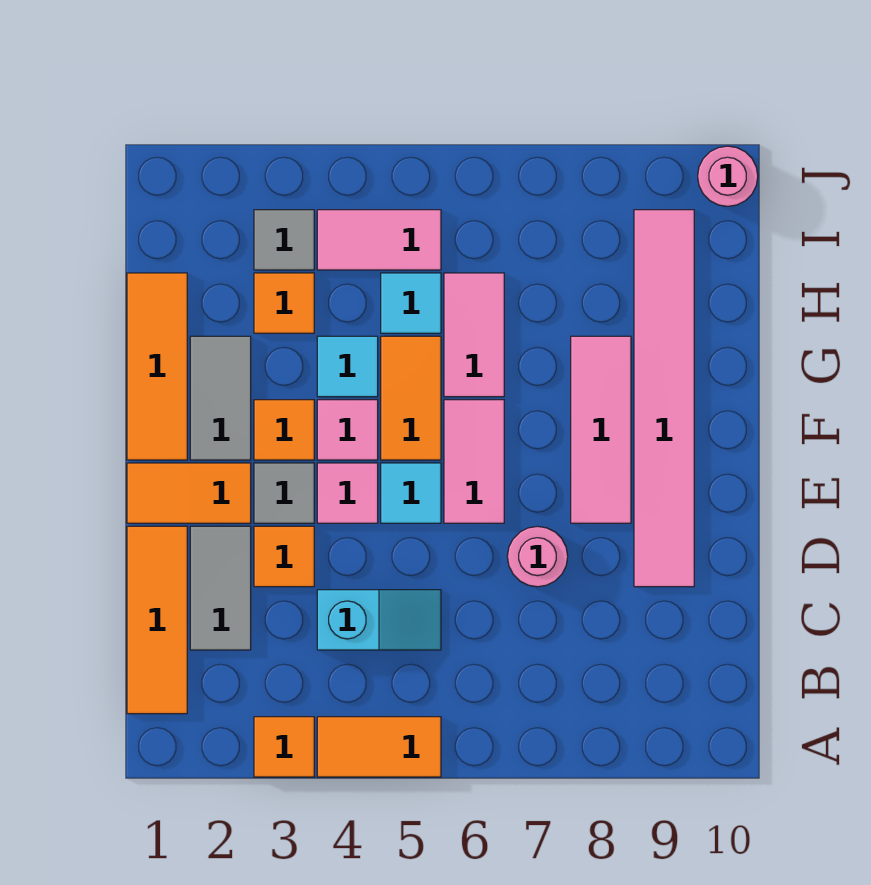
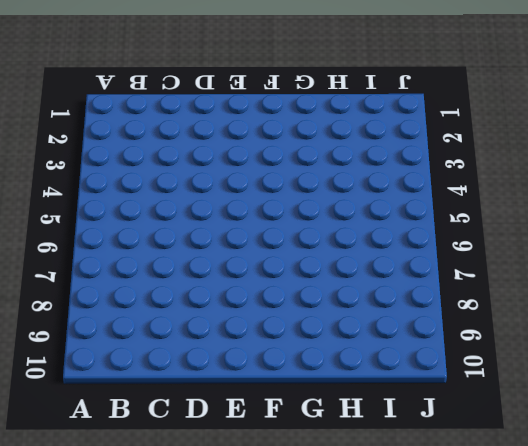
none -> orange tile A3 level 1
none -> orange tile A4:A5 level 1
none -> orange tile B1:D1 level 1

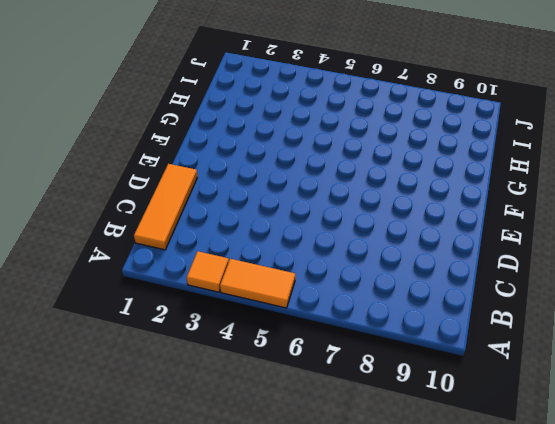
none -> grey tile C2:D2 level 1
none -> cyan slope C4:C5 level 1 top 4
none -> orange tile D3 level 1

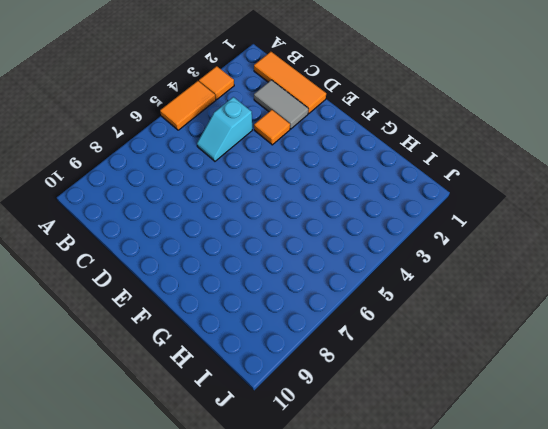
none -> pink round brick D7 level 1
none -> pink tile D9:I9 level 1
none -> orange tile E1:E2 level 1

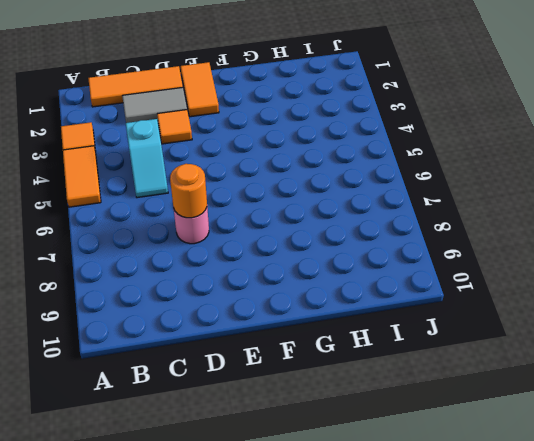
orange round brick D7 level 2 -> none
none -> pink tile D9:I9 level 1
none -> grey tile E3 level 1
none -> pink tile E4 level 1

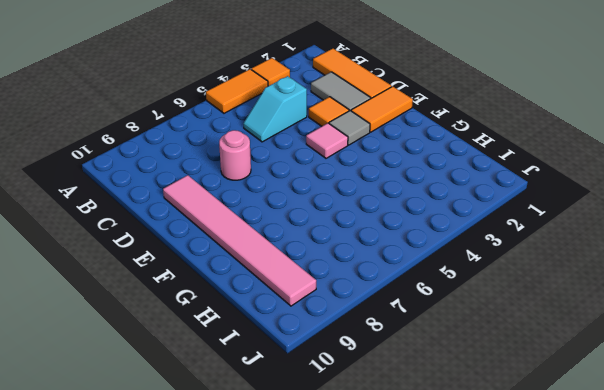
none -> cyan tile E5 level 1
none -> pink tile E6:F6 level 1
none -> pink tile E8:G8 level 1

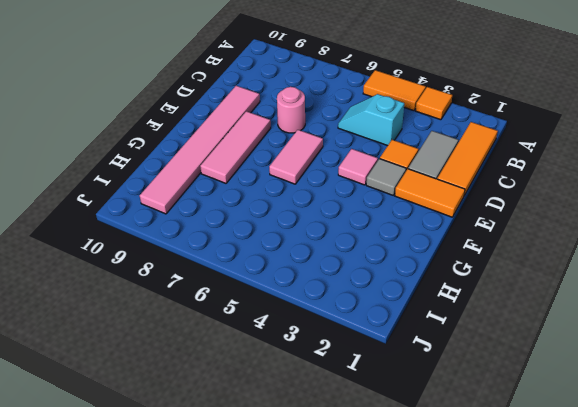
none -> cyan tile E5 level 1
none -> orange tile F1:H1 level 1
none -> grey tile F2:G2 level 1

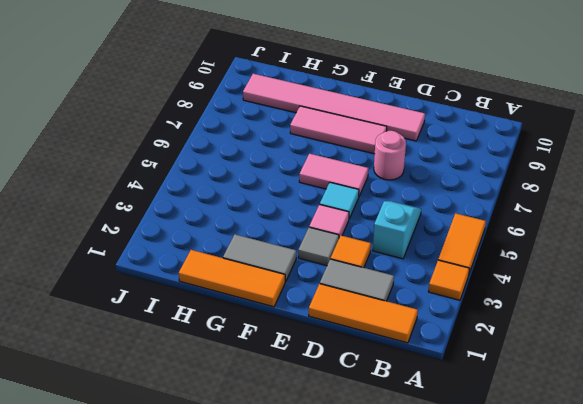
none -> orange tile E1:E2 level 1
none -> orange tile F3 level 1
none -> pink tile F4 level 1

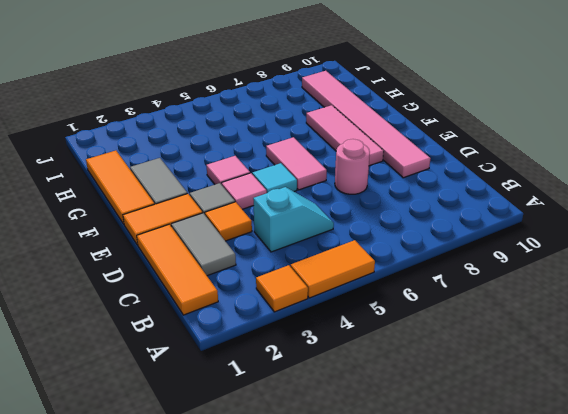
none -> orange tile F3 level 1
none -> orange tile F5:G5 level 1
none -> cyan tile G4 level 1

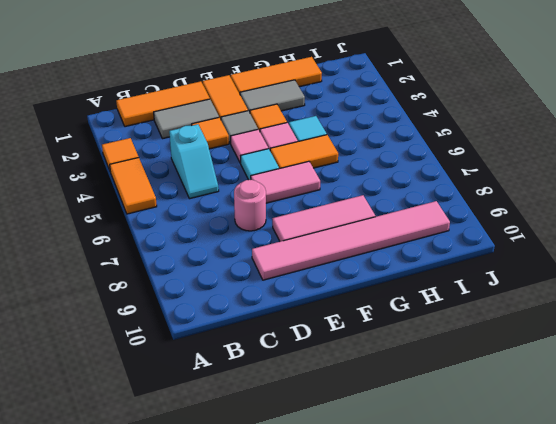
none -> pink tile G6:H6 level 1
none -> orange tile H3 level 1
none -> cyan tile H5 level 1

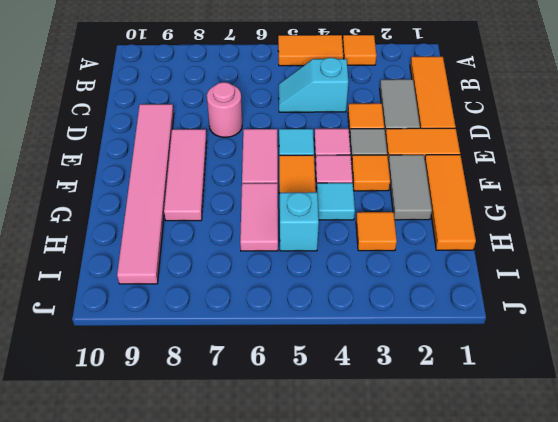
cyan brick H5 level 1 -> cyan tile H5 level 1
none -> grey tile I3 level 1
none -> pink tile I4:I5 level 1
none -> pink round brick J10 level 1

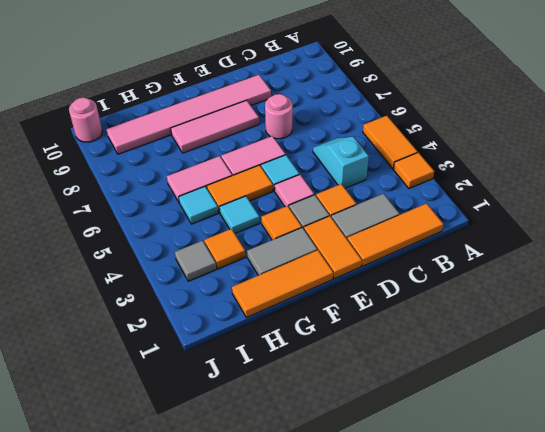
none -> pink tile F4 level 1
none -> pink tile I4:I5 level 1

